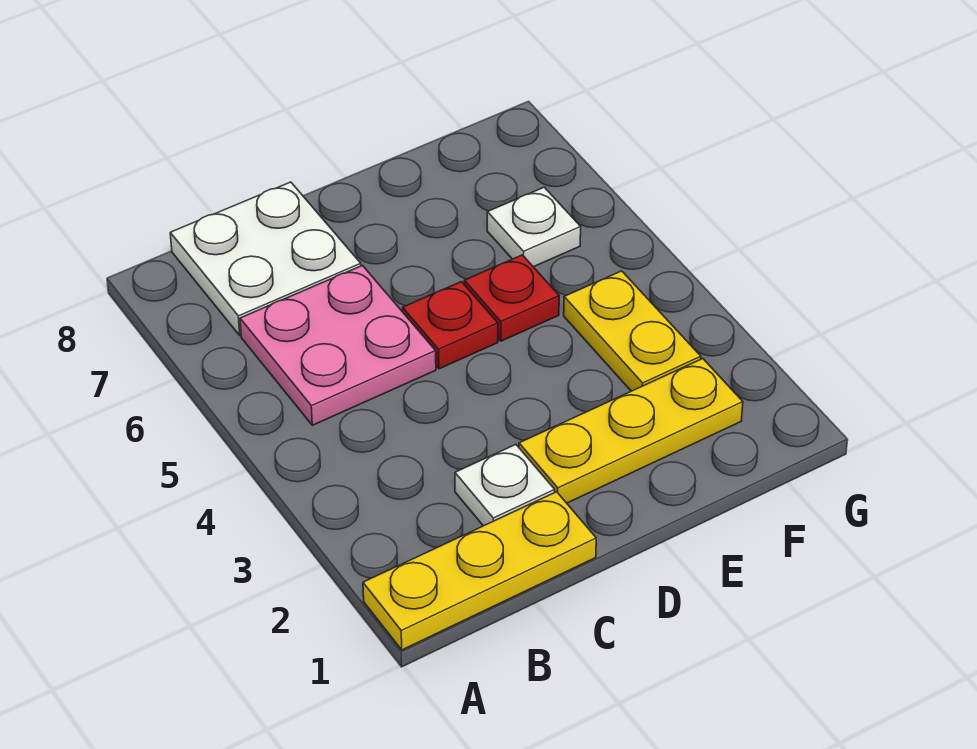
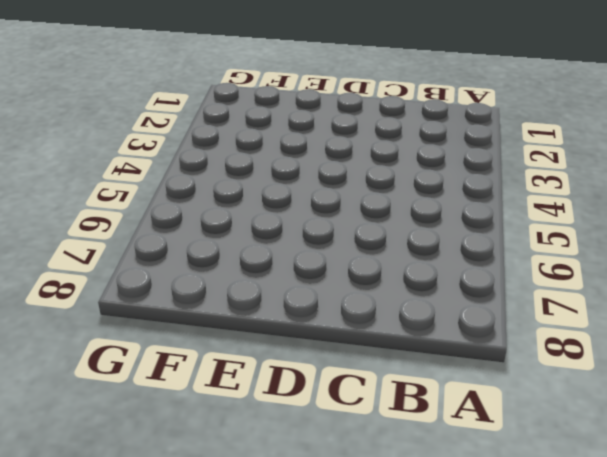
none -> yellow plate A1:C1 level 1
none -> pink plate B5:C6 level 1

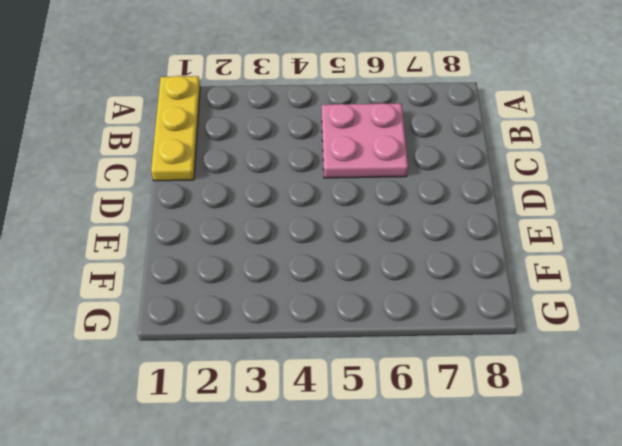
none -> white plate B7:C8 level 1
none -> white plate C2 level 1

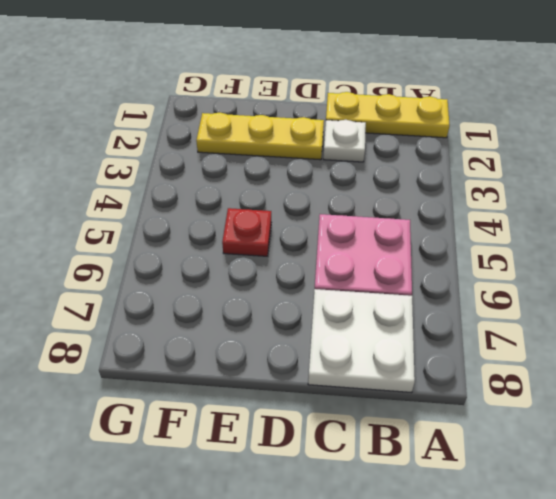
none -> red plate D5 level 1
none -> yellow plate F3:F4 level 1

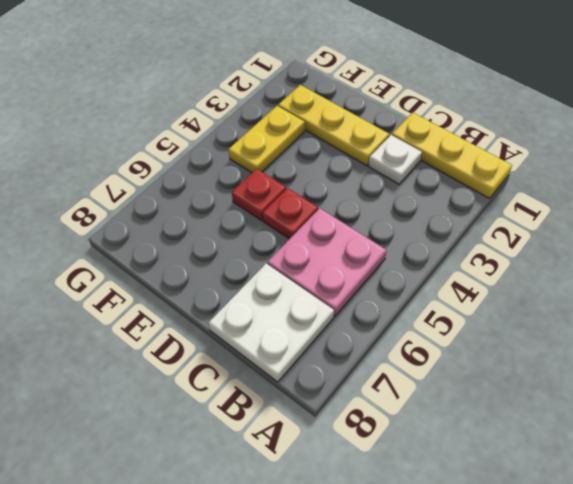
none -> white plate F6 level 1

